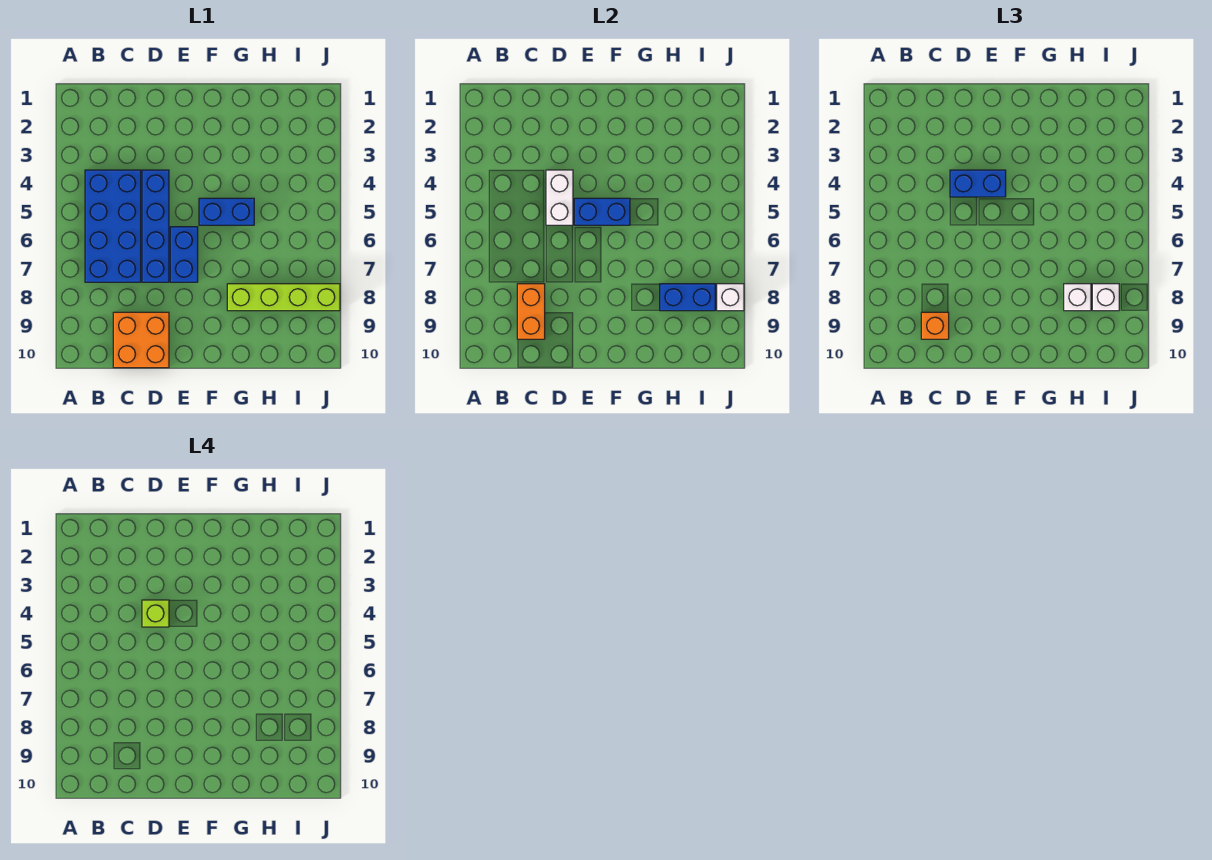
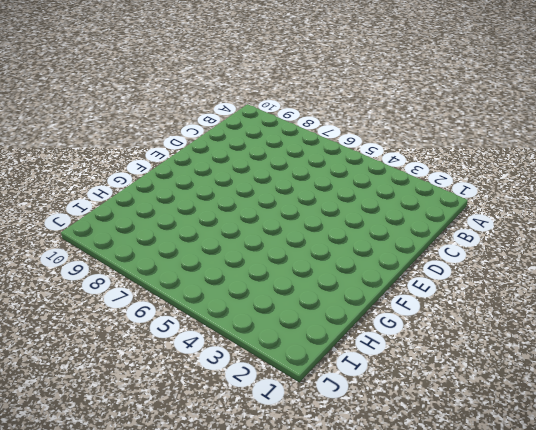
none -> blue brick B4:C7 level 1
none -> orange brick C9:D10 level 1
none -> blue brick D4:D7 level 1

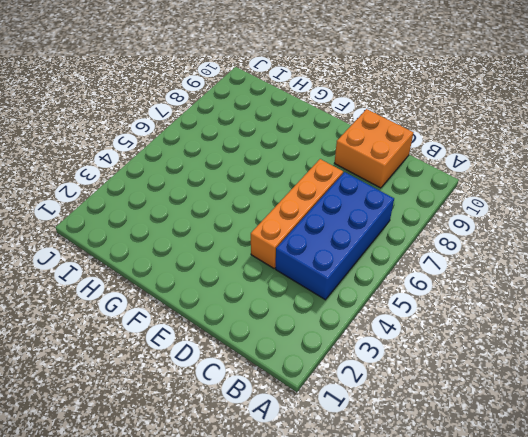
orange brick D4:D7 level 1 -> blue brick D4:D7 level 1
none -> blue brick E6:E7 level 1
none -> blue brick F5:G5 level 1
none -> lime brick G8:J8 level 1

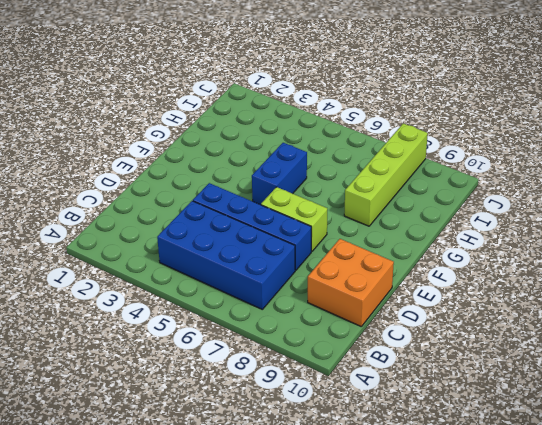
lime brick E6:E7 level 1 -> blue brick E6:E7 level 1
none -> orange brick C8:C9 level 2
none -> white brick D4:D5 level 2
none -> blue brick E5:F5 level 2

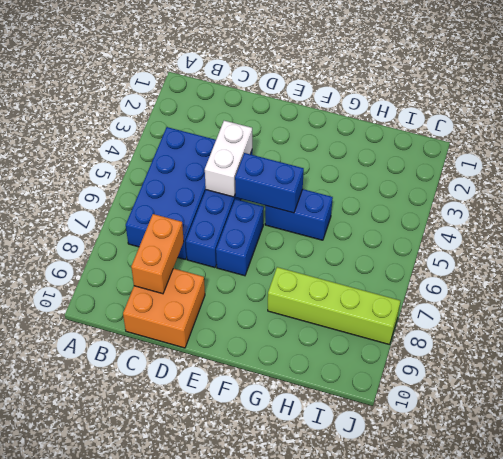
none -> blue brick H8:I8 level 2
none -> white brick J8 level 2
none -> orange brick C9 level 3

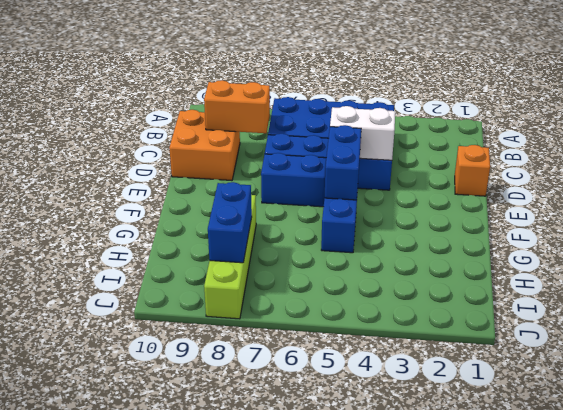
orange brick D1 level 1 -> orange brick C9 level 3
none -> white brick J8 level 2
none -> blue brick D4:E4 level 3
none -> white brick H8 level 3

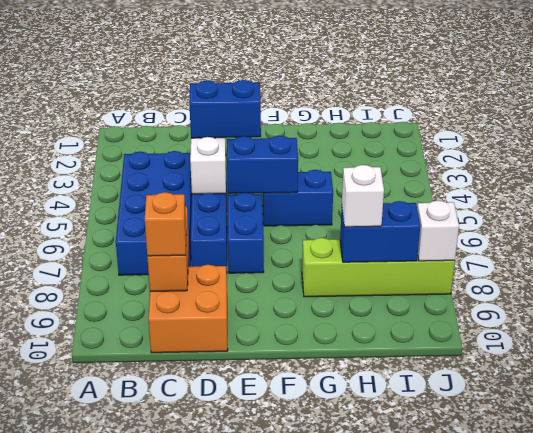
none -> white brick I8 level 3
none -> lime brick D4 level 4

